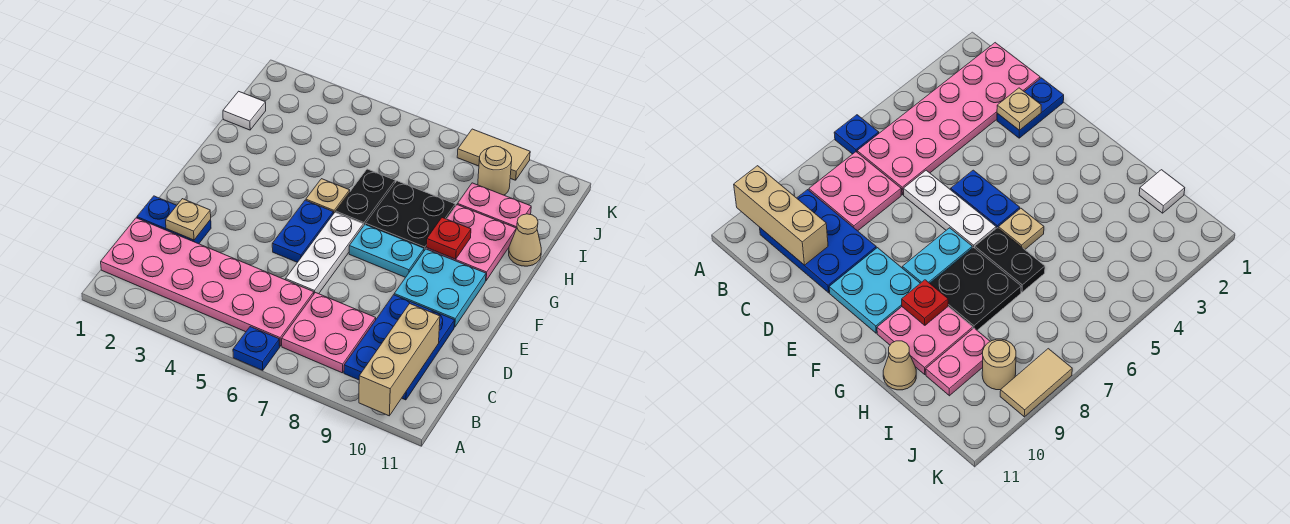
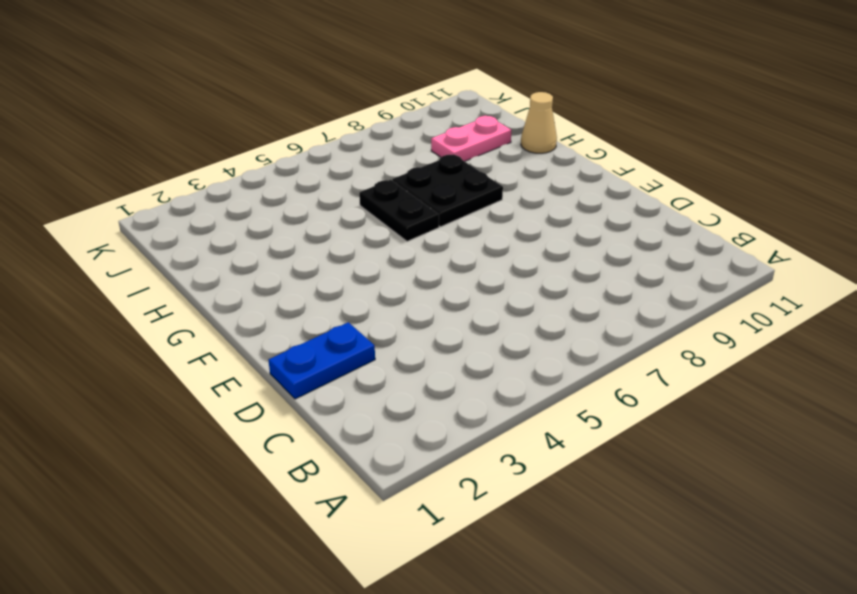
none -> blue plate A6 level 1
none -> pink plate B1:C6 level 1
none -> pink plate B7:C8 level 1

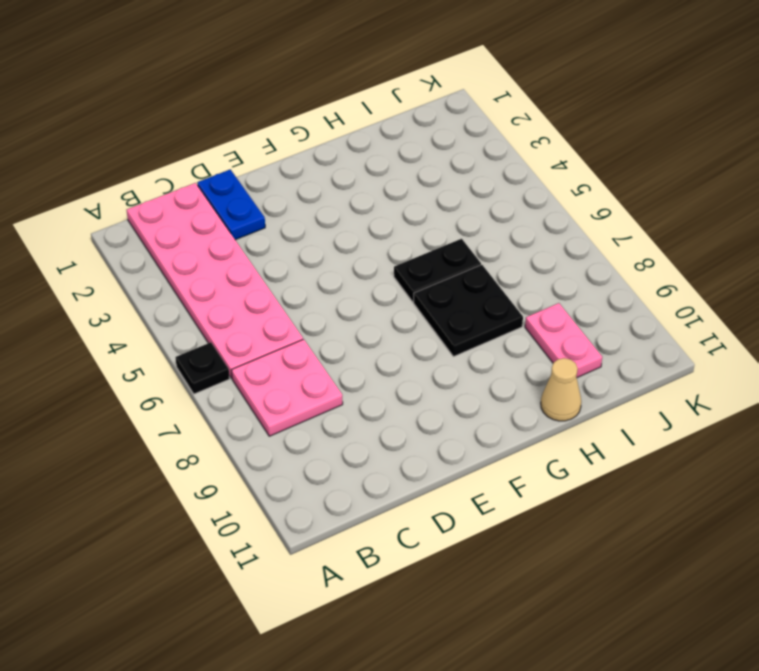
black plate A6 level 1 -> blue plate A6 level 1
none -> blue plate B9:D10 level 1
none -> white plate D6:F6 level 1
none -> blue plate E5:F5 level 1

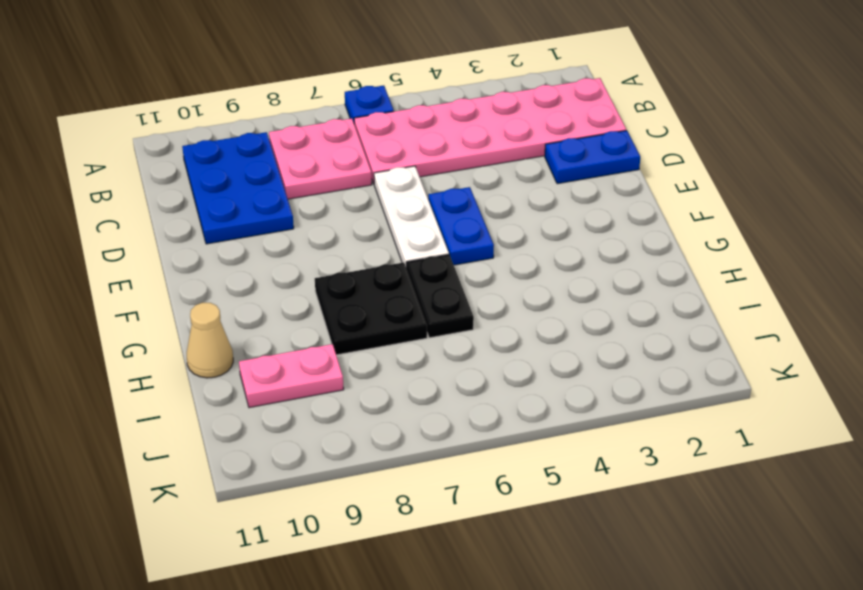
none -> cyan plate E9:F10 level 1
none -> cyan plate F7:F8 level 1
none -> tan plate G5 level 1

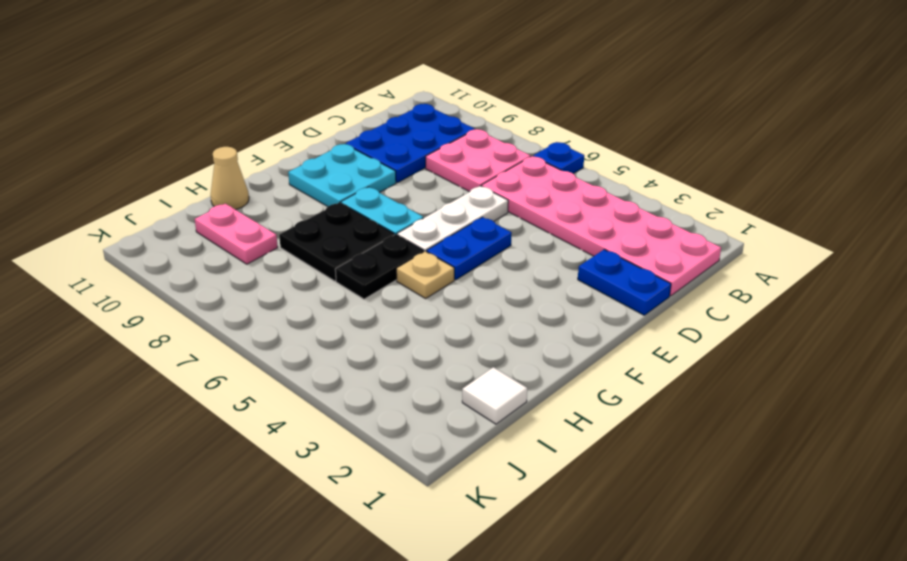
none -> pink plate G9:H10 level 1
none -> tan round brick J9 level 1
none -> tan tile K8:K9 level 1

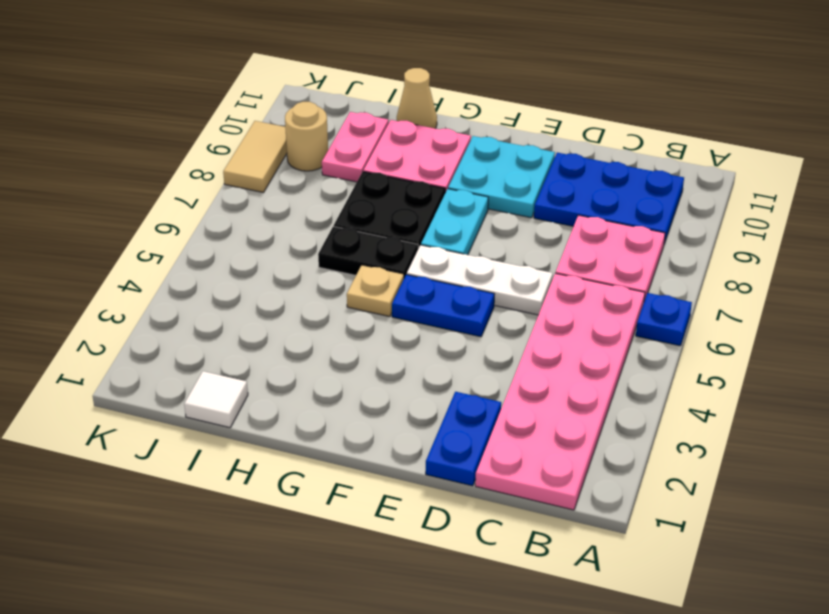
none -> tan brick A10:C10 level 2
none -> tan plate D2 level 2
none -> red plate G9 level 2

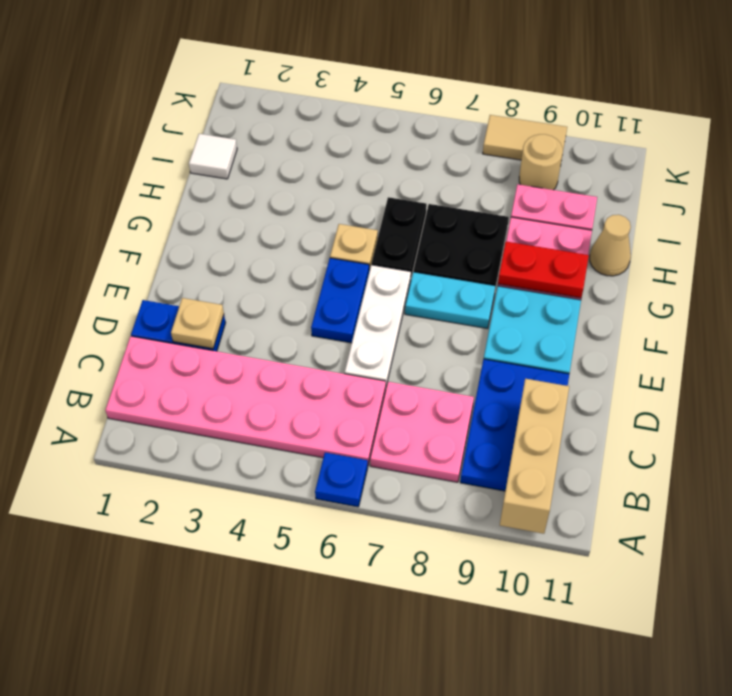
red plate G9:G10 level 2 -> red plate G9 level 2

